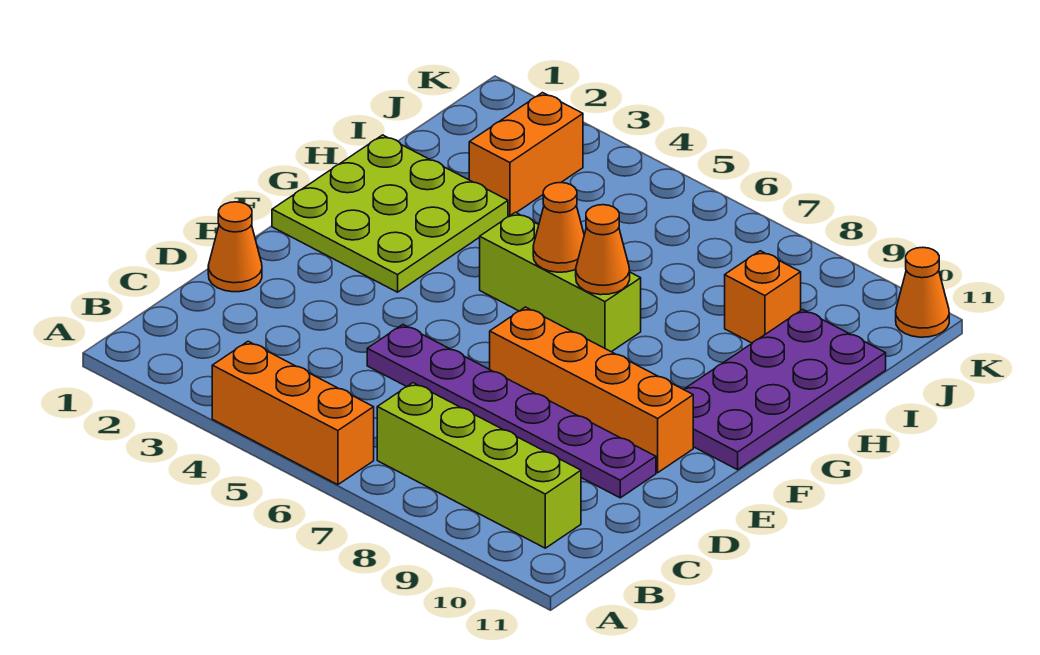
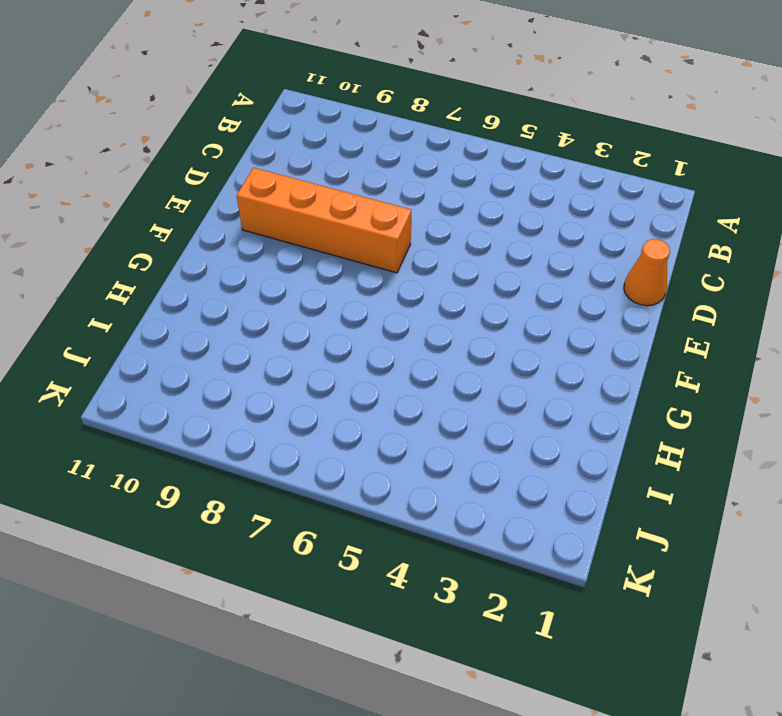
none -> orange brick A4:A6 level 1
none -> lime brick B7:B10 level 1
none -> purple plate D5:D10 level 1

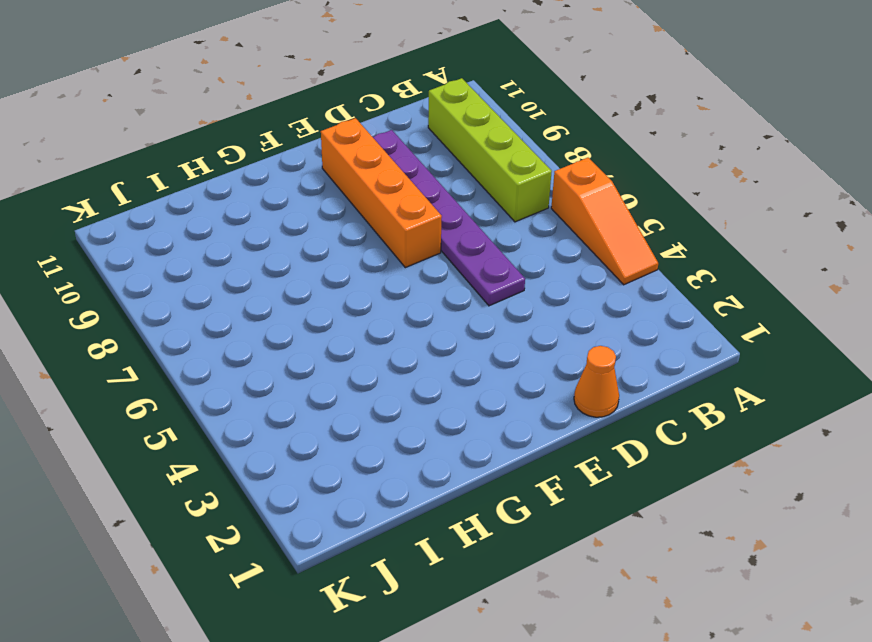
orange slope A4:A6 level 1 top 6 -> orange brick A4:A6 level 1
none -> lime plate F1:H3 level 1
none -> purple plate F10:I11 level 1
none -> lime brick G5:G7 level 1

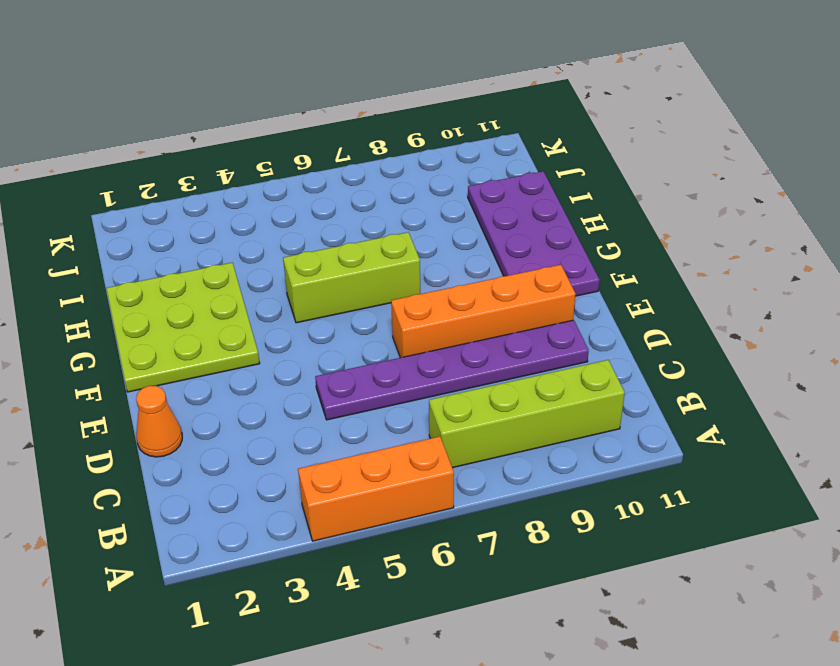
none -> orange brick I3:J3 level 1
none -> orange brick I9 level 1
none -> orange cone K11 level 1

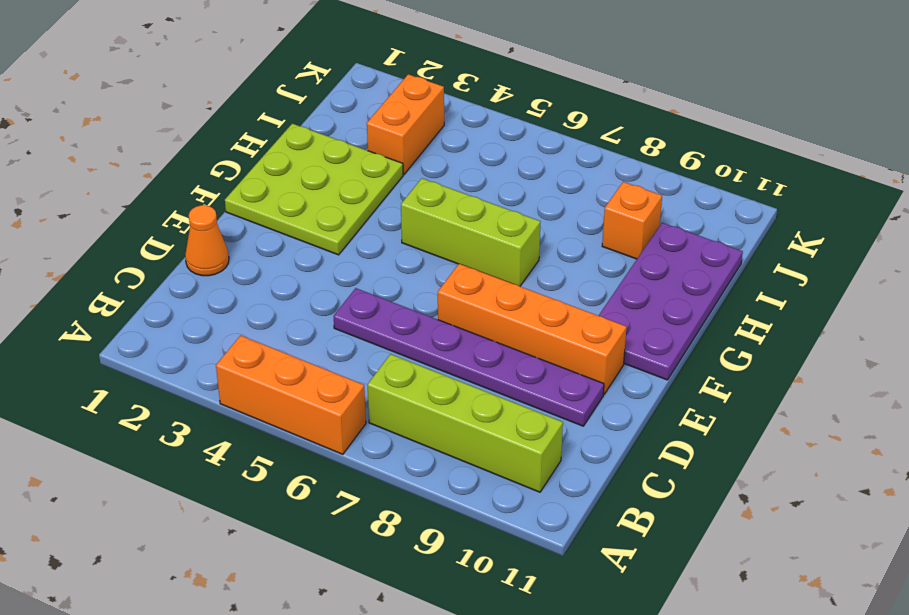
none -> orange cone K11 level 1
none -> orange cone G6 level 2
none -> orange cone G7 level 2

